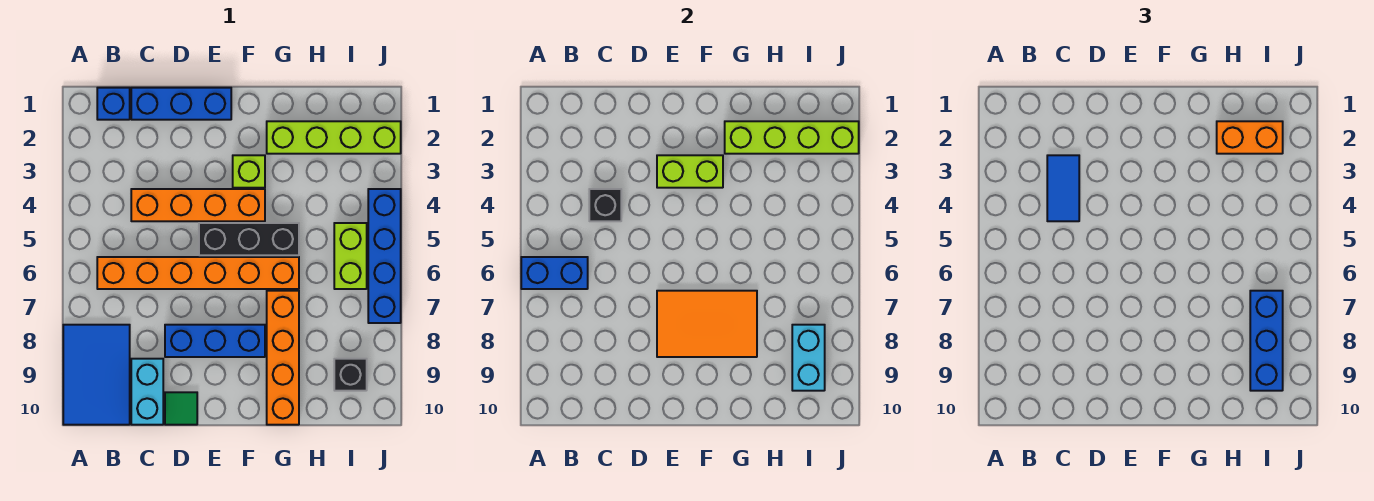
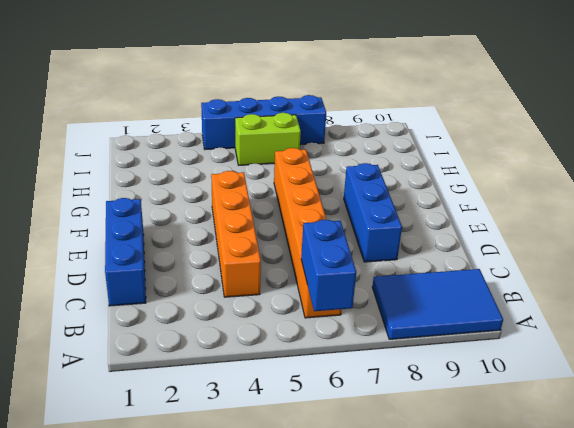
none -> blue brick B1 level 1
none -> cyan brick C9:C10 level 1
none -> green tile D10 level 1

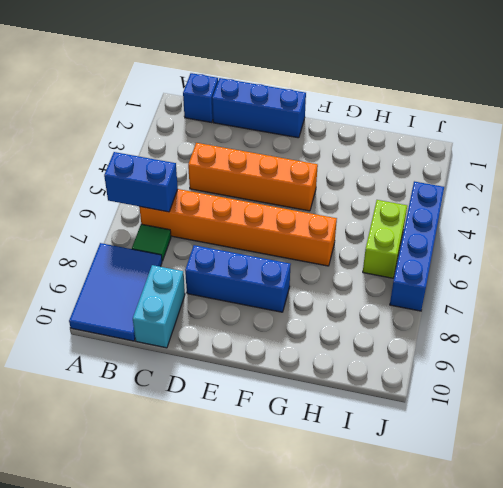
green tile B7 level 1 -> green tile D10 level 1
none -> black brick E5:G5 level 1
none -> lime brick F3 level 1
none -> lime brick G2:J2 level 1

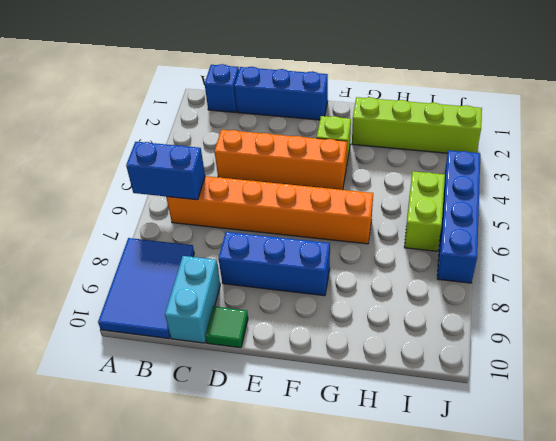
none -> black brick E5:G5 level 1
none -> orange brick G7:G10 level 1
none -> black brick I9 level 1

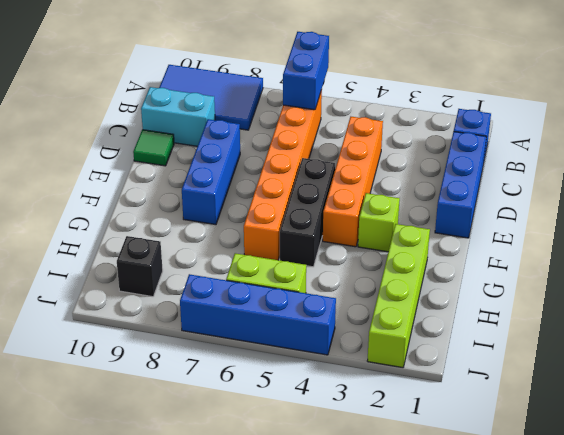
none -> orange brick G7:G10 level 1
none -> black brick C4 level 2
none -> lime brick E3:F3 level 2

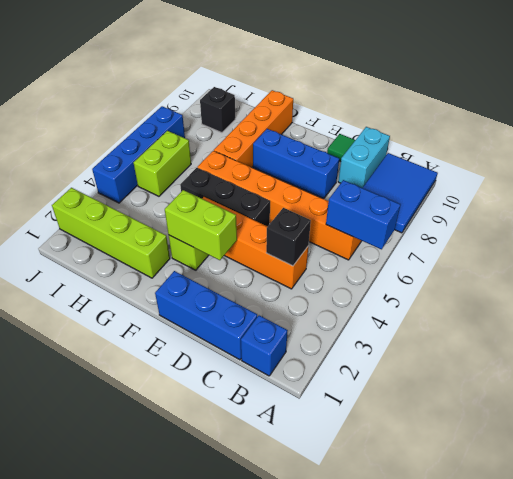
none -> orange tile E7:G8 level 2
none -> lime brick G2:J2 level 2
none -> cyan brick I8:I9 level 2

